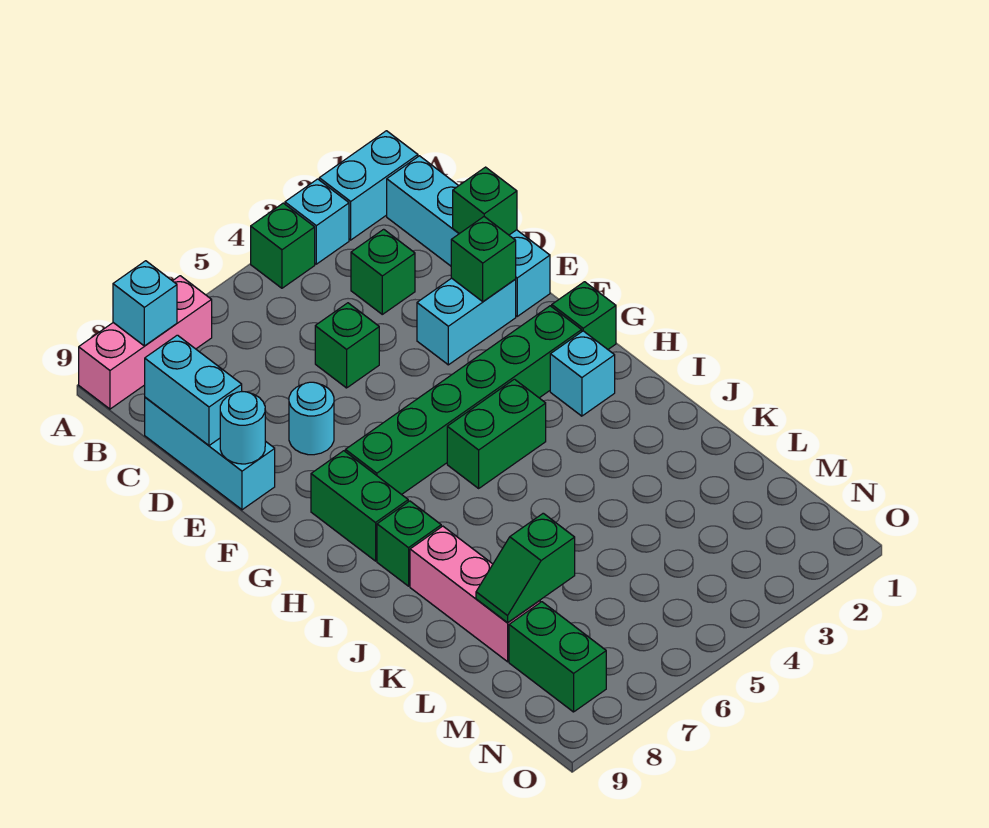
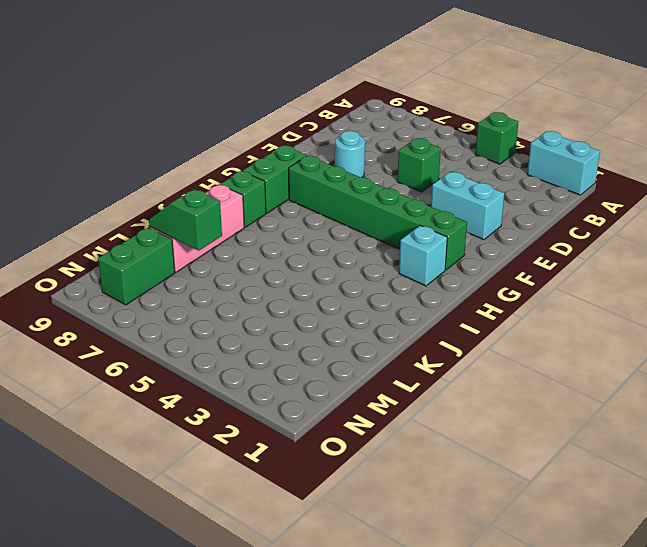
none -> cyan brick A3 level 1
none -> pink brick A7:A9 level 1
none -> cyan brick B1:E1 level 1

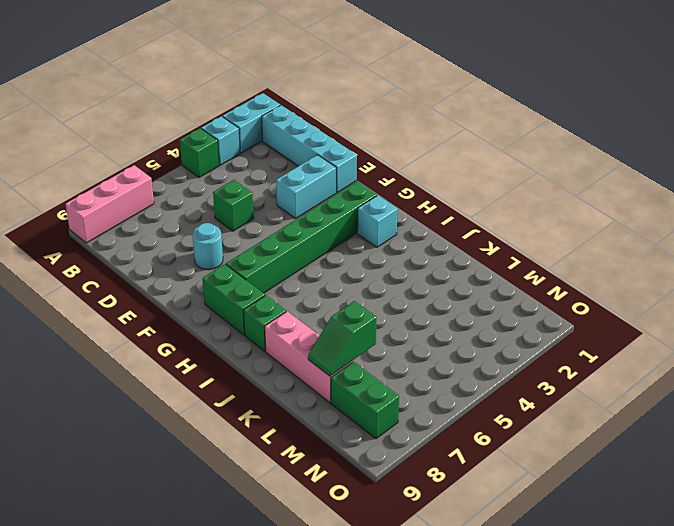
none -> green brick C3 level 1
none -> cyan brick C9:E9 level 1
none -> green brick G1 level 1

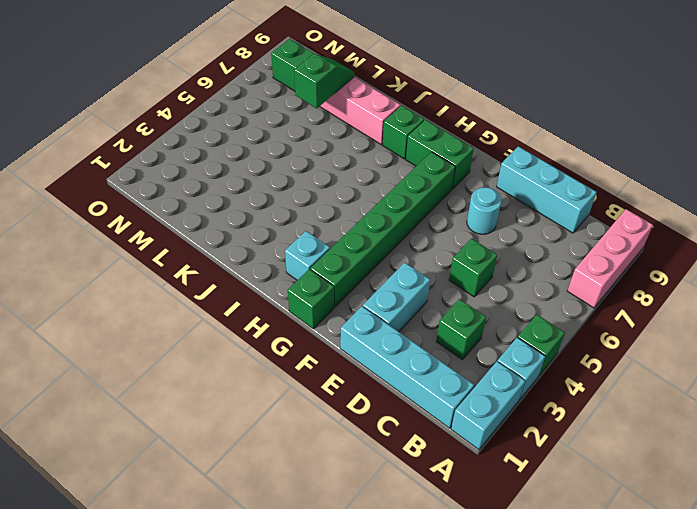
none -> green brick H4:H5 level 1
none -> cyan brick A8 level 2
none -> cyan brick C9:D9 level 2

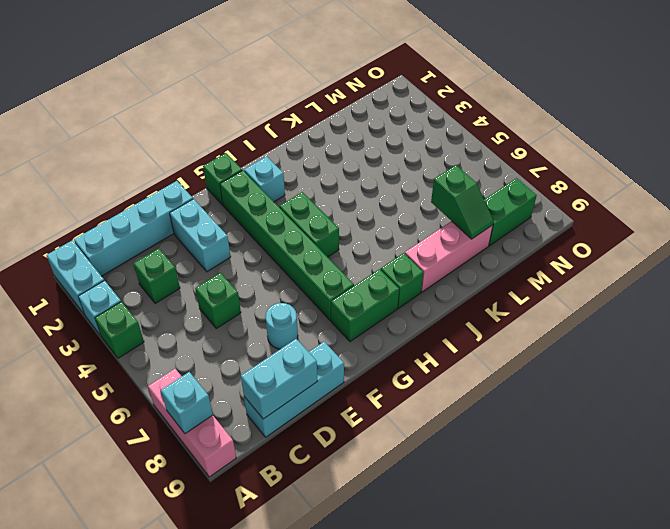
none -> green brick D1 level 2
none -> green brick E2 level 2
none -> cyan round brick E9 level 2

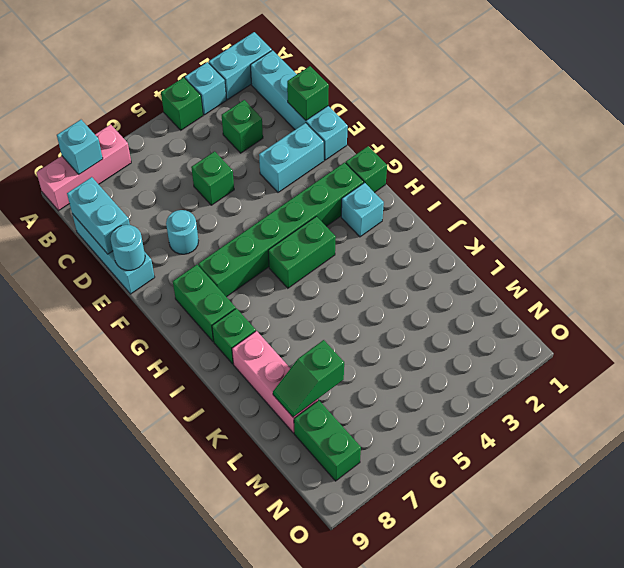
none -> green brick E2 level 2

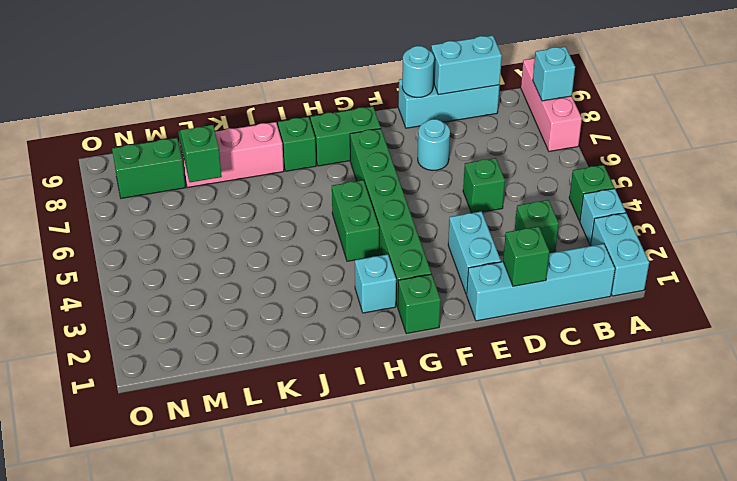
none -> green brick E2 level 2

